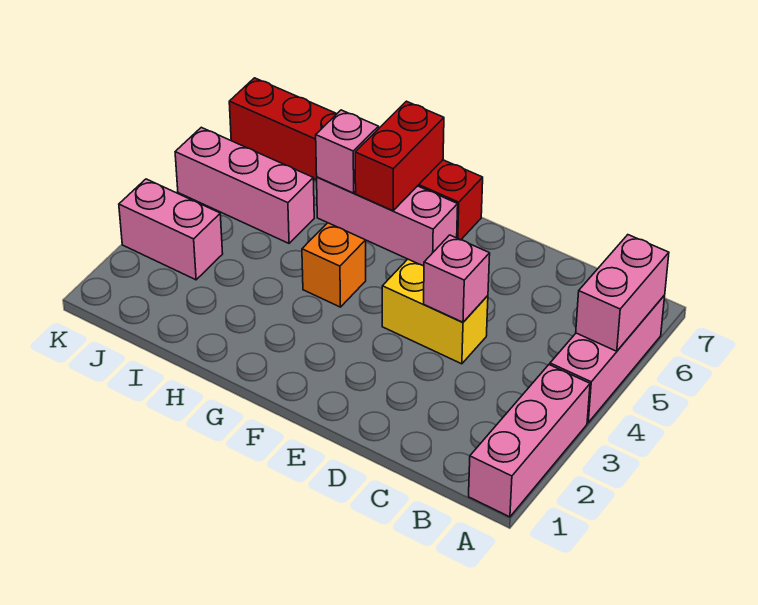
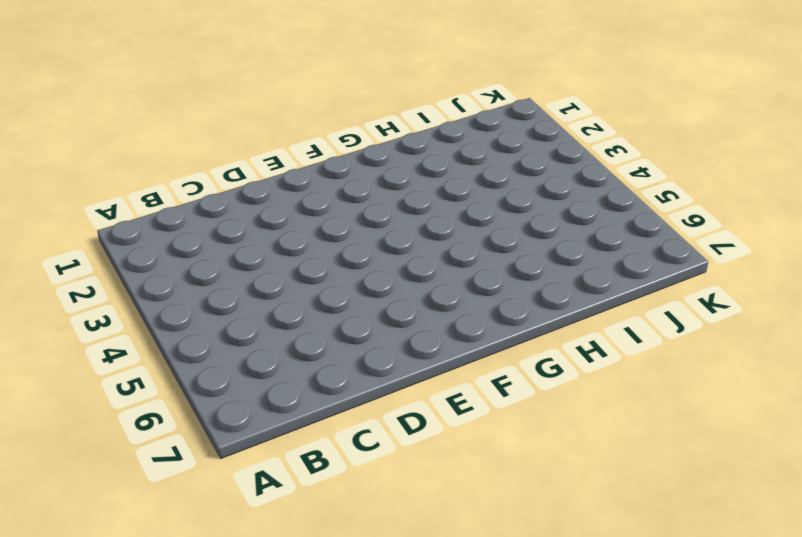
none -> pink brick A1:A3 level 1
none -> pink brick A4:A6 level 1
none -> yellow brick D4:E4 level 1

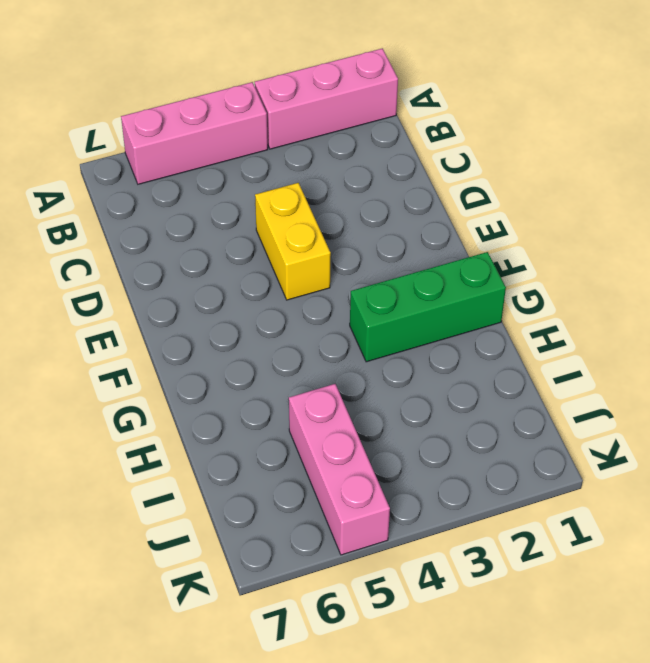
green brick G1:G3 level 1 -> none
none -> pink brick F6:H6 level 1
none -> red brick F7:K7 level 1
none -> orange brick G4 level 1

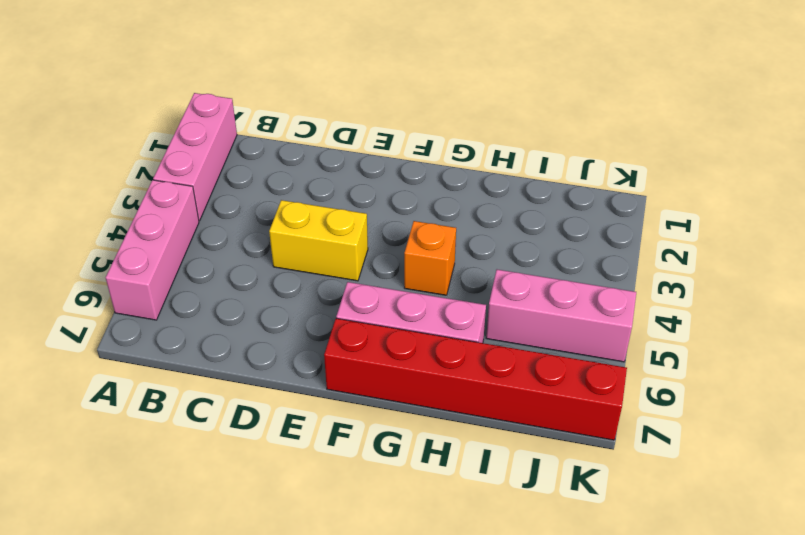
none -> pink brick J3:K3 level 1
none -> pink brick A5:A6 level 2
none -> pink brick D4 level 2

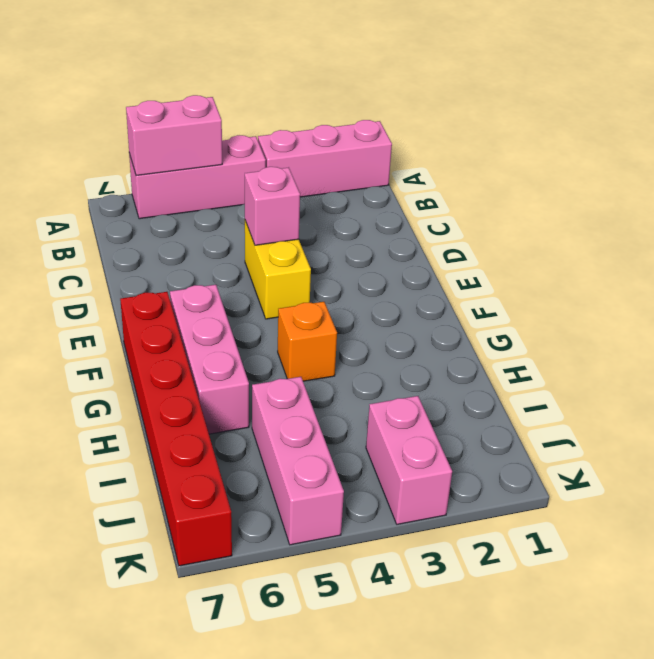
none -> red brick G6:G7 level 2
none -> pink brick H6 level 2

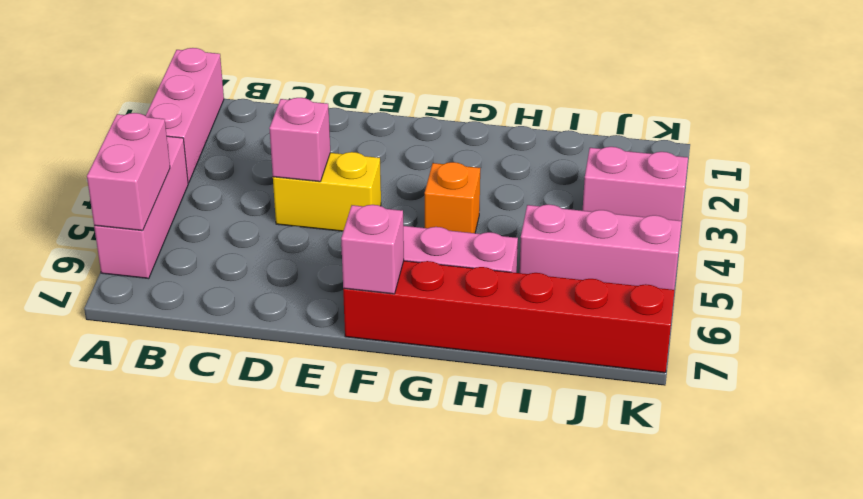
pink brick F7 level 2 -> pink brick H6 level 2
none -> red brick G6:G7 level 2

